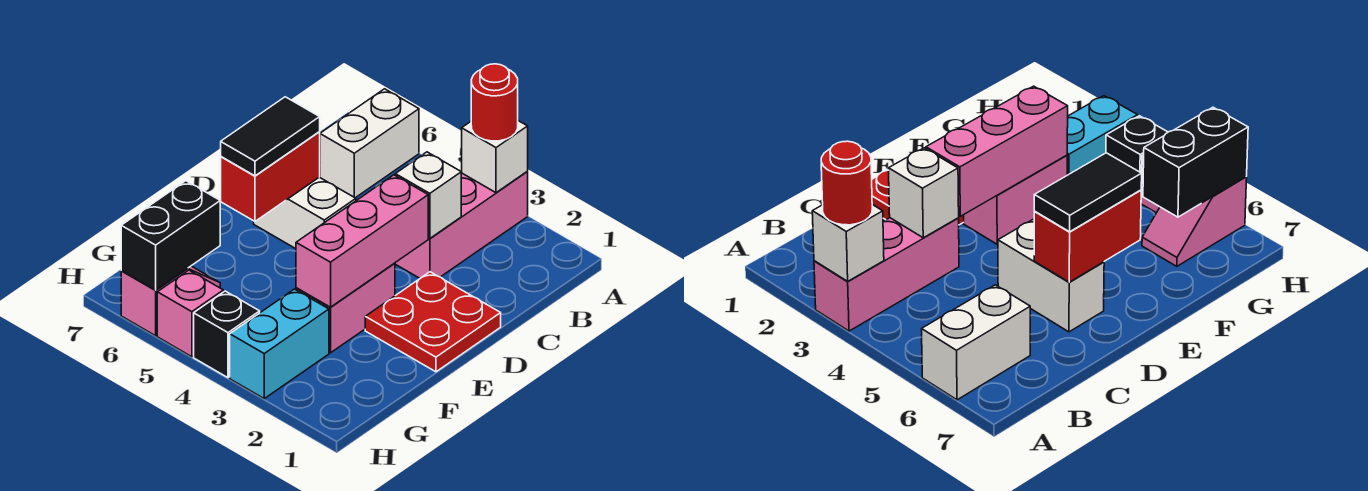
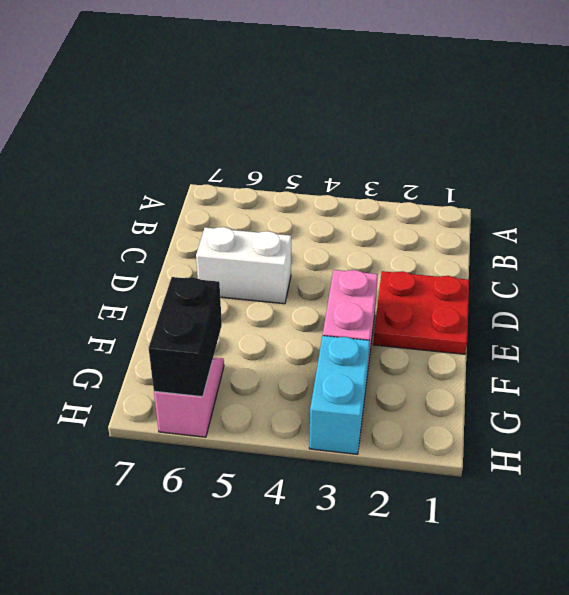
none -> pink brick A3:C3 level 1
none -> white brick A6:B6 level 1
none -> black brick H4 level 1

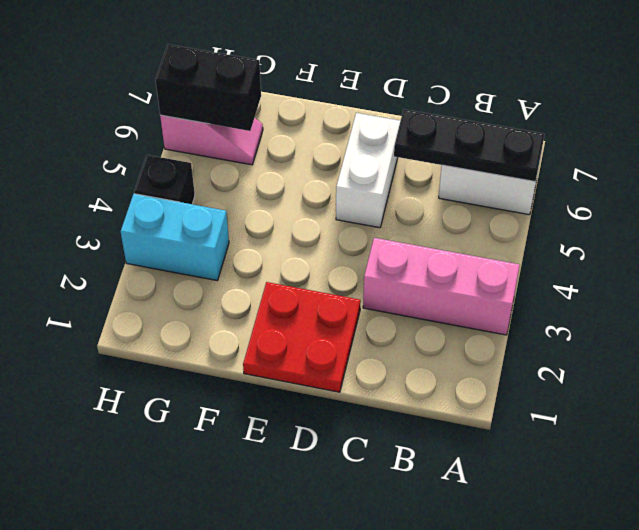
black plate A6:C6 level 2 -> none
none -> pink brick E3:F3 level 1
none -> pink brick H5 level 1
none -> white brick A3 level 2

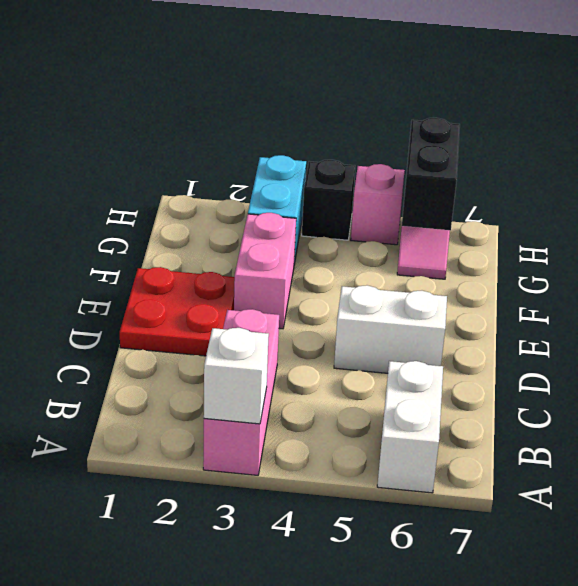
none -> white brick C3 level 2
none -> pink brick D3:F3 level 2
none -> red brick D6:E6 level 2

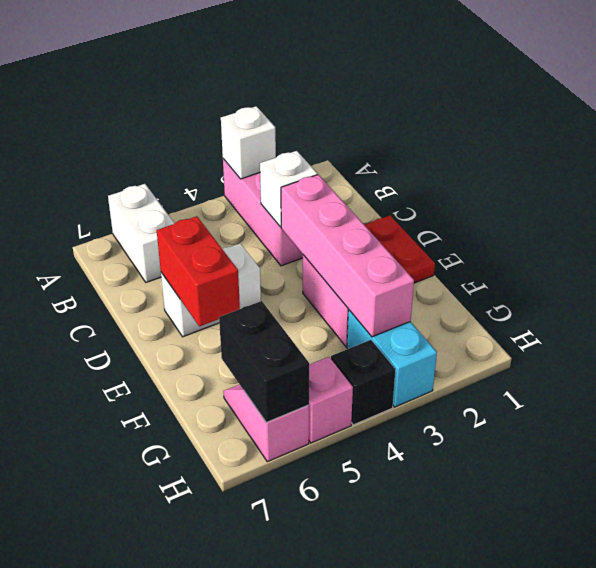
pink brick D3:G3 level 2 -> pink brick D3:F3 level 2
none -> red round brick A3 level 3
none -> black tile D6:E6 level 3

